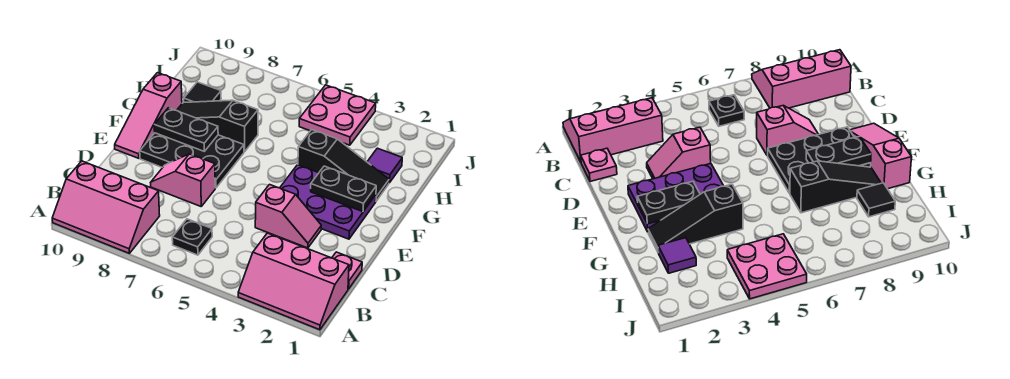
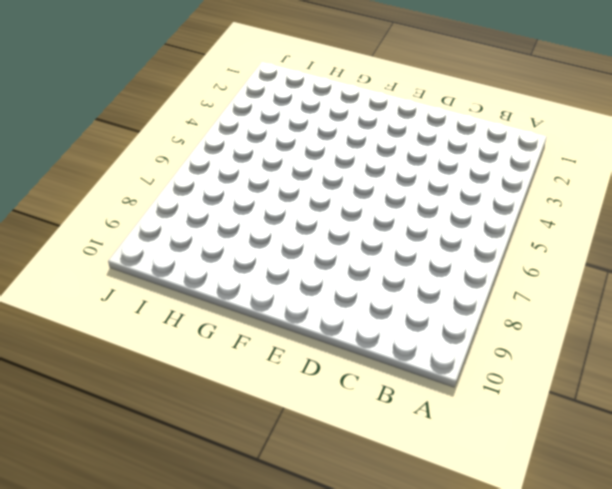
none -> pink slope A1:B3 level 1 top B
none -> pink slope A8:B10 level 1 top B
none -> black plate B6 level 1

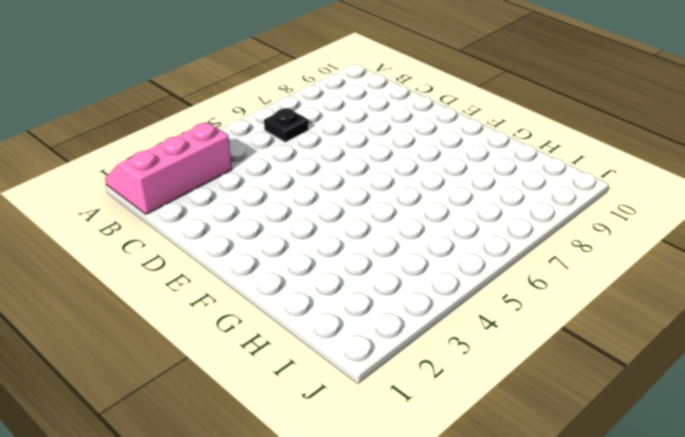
none -> pink slope A8:B10 level 1 top B
none -> pink plate C1 level 1
none -> pink slope D3:D4 level 1 top 4

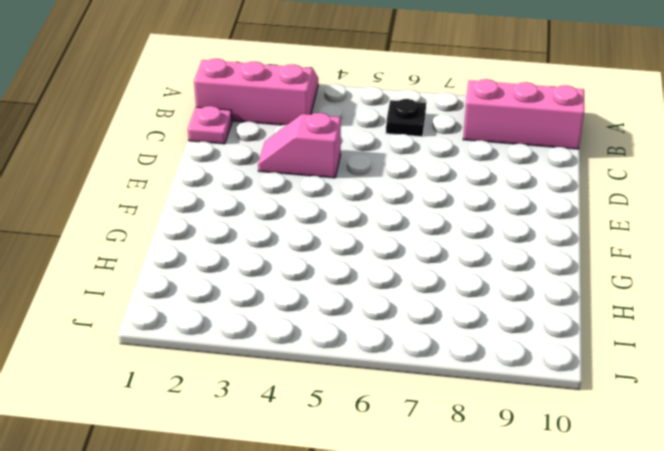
none -> pink slope D7:D8 level 1 top 7
none -> purple plate E2:F4 level 1
none -> black plate E7:F9 level 1

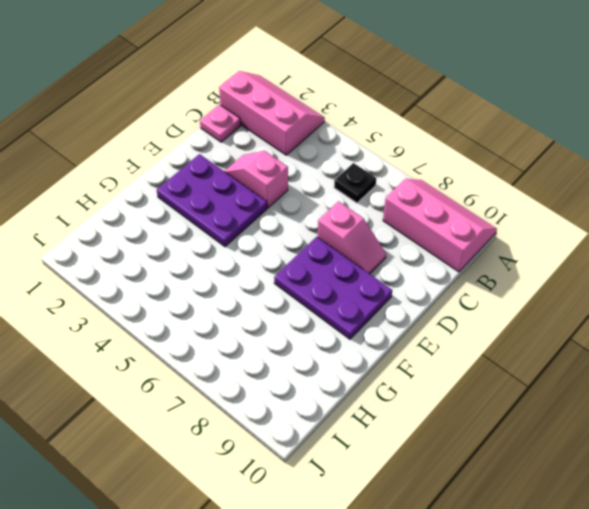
purple plate E7:F9 level 1 -> black plate E7:F9 level 1
none -> pink slope E10:G10 level 1 top G
none -> black slope G2:G4 level 1 top 4
none -> black slope G7:G9 level 1 top 7

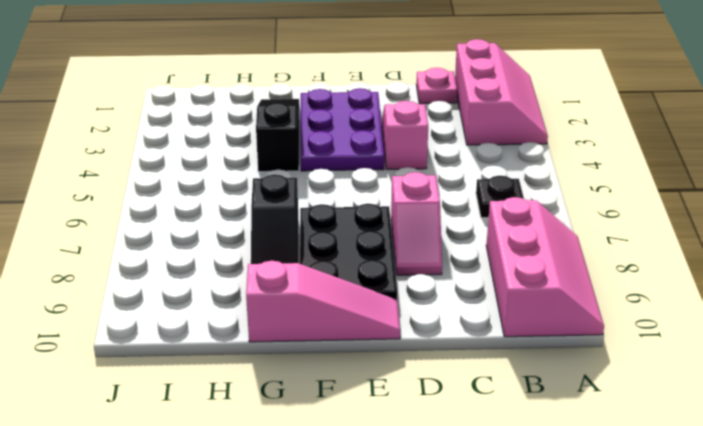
none -> purple tile H2 level 1
none -> black tile H9 level 1
none -> pink plate I4:J5 level 1

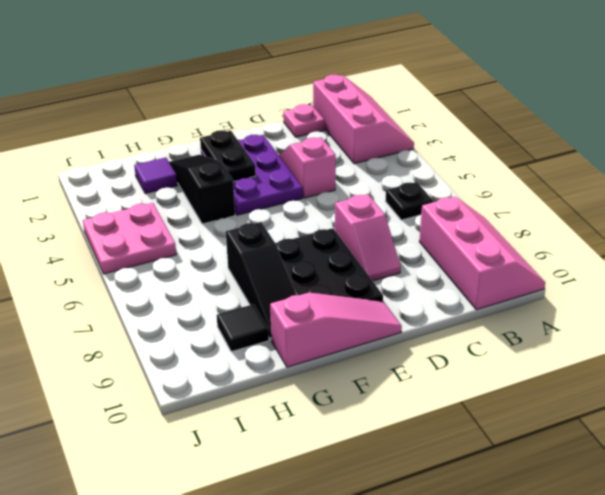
none -> black plate F8:F9 level 2

